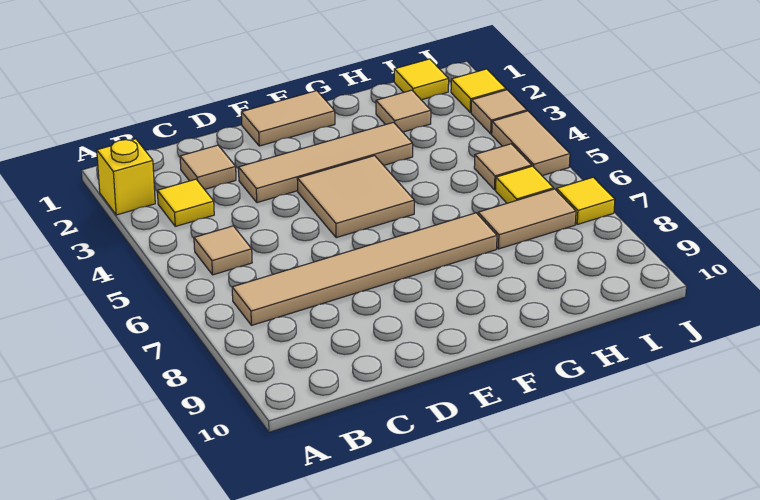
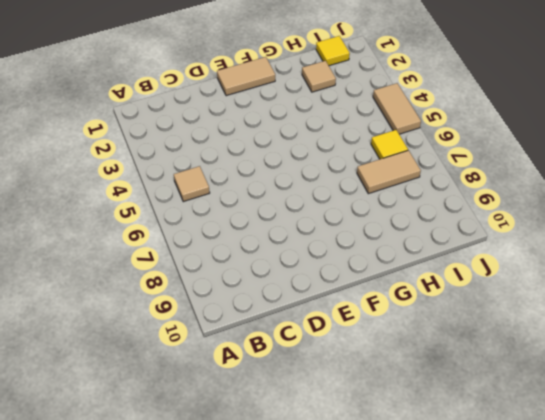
none -> yellow brick A2 level 1
none -> yellow tile B3 level 1
none -> tan tile B7:G7 level 1

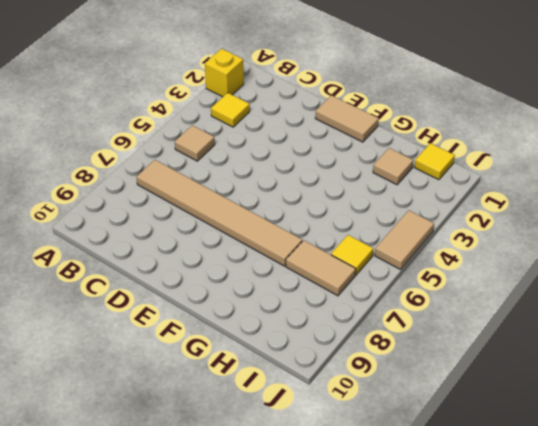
none -> tan tile C2 level 1
none -> tan tile D3:G3 level 1
none -> tan tile E4:F5 level 1

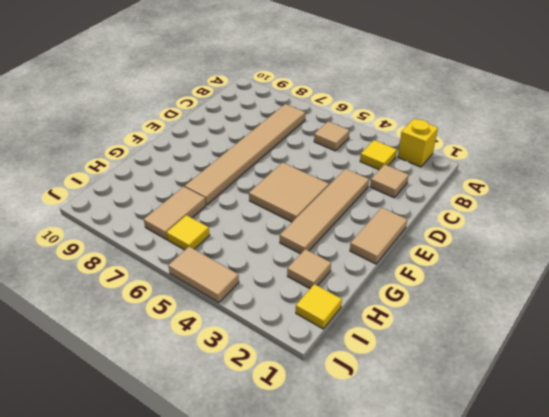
none -> tan tile I5 level 1
none -> yellow tile J2 level 1
none -> tan tile J3 level 1

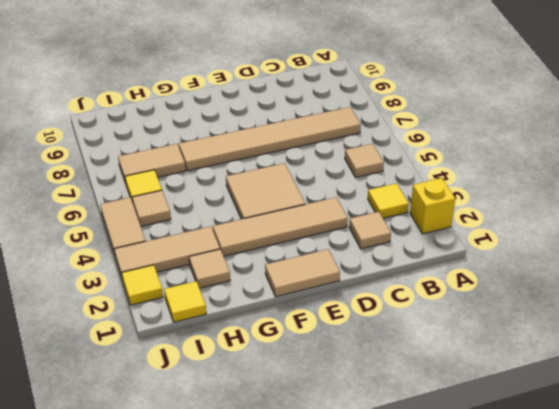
tan tile H3:J3 level 1 -> tan tile J3 level 1
none -> yellow tile J7 level 1

